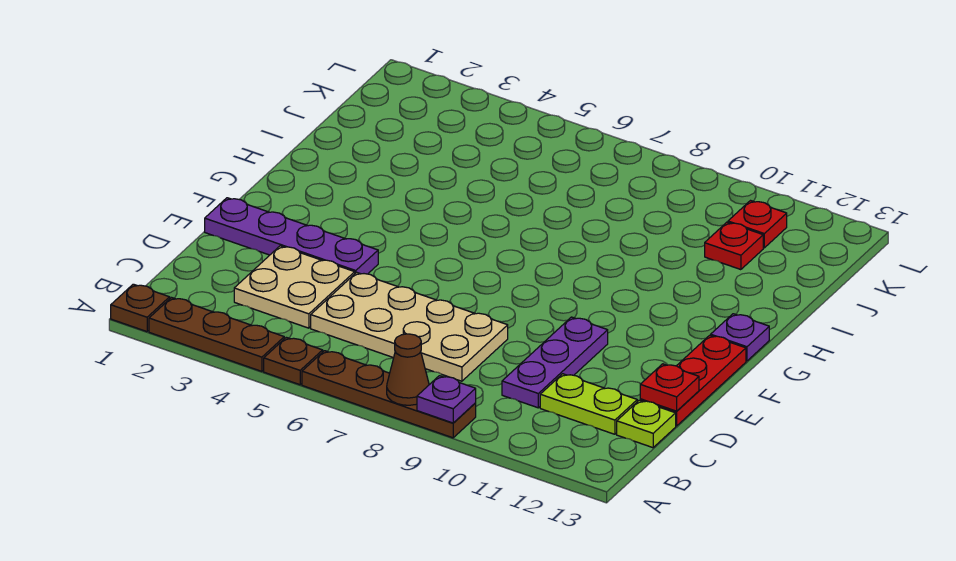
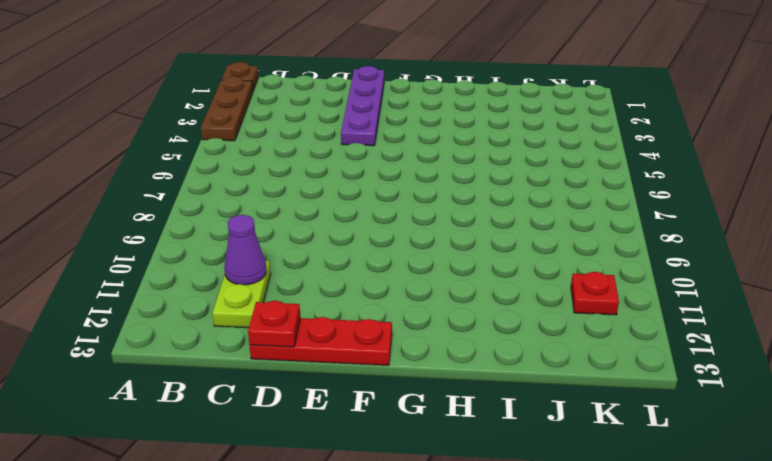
purple cone C11 level 2 -> none
none -> brown plate A5 level 1
none -> brown plate A6:A9 level 1
none -> tan plate C3:D4 level 1

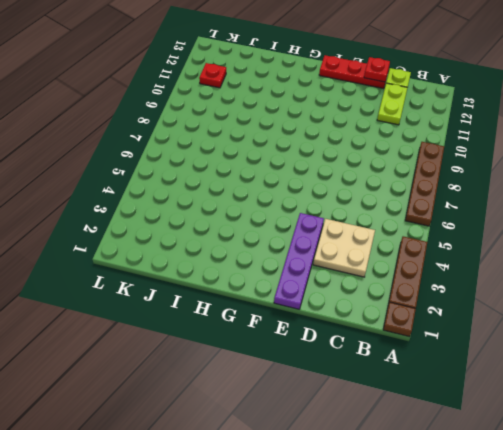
none -> brown plate A5 level 1
none -> tan plate C5:D8 level 1
none -> purple plate C10:E10 level 1

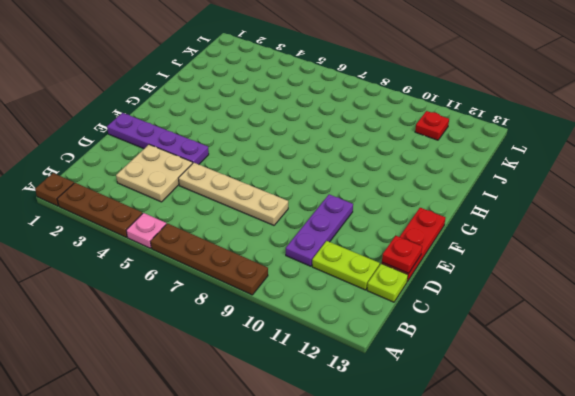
pink plate A5 level 1 -> brown plate A5 level 1
tan plate D5:D8 level 1 -> tan plate C5:D8 level 1
none -> purple plate G13 level 1
none -> red plate J11 level 1
none -> brown cone A8 level 2

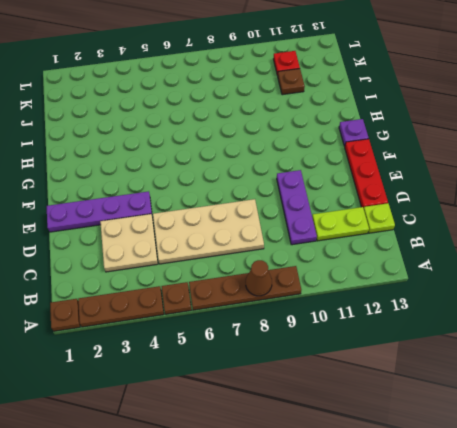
brown plate J11 level 1 -> red plate J11 level 1
none -> purple plate A9 level 2
none -> red plate D13 level 2

